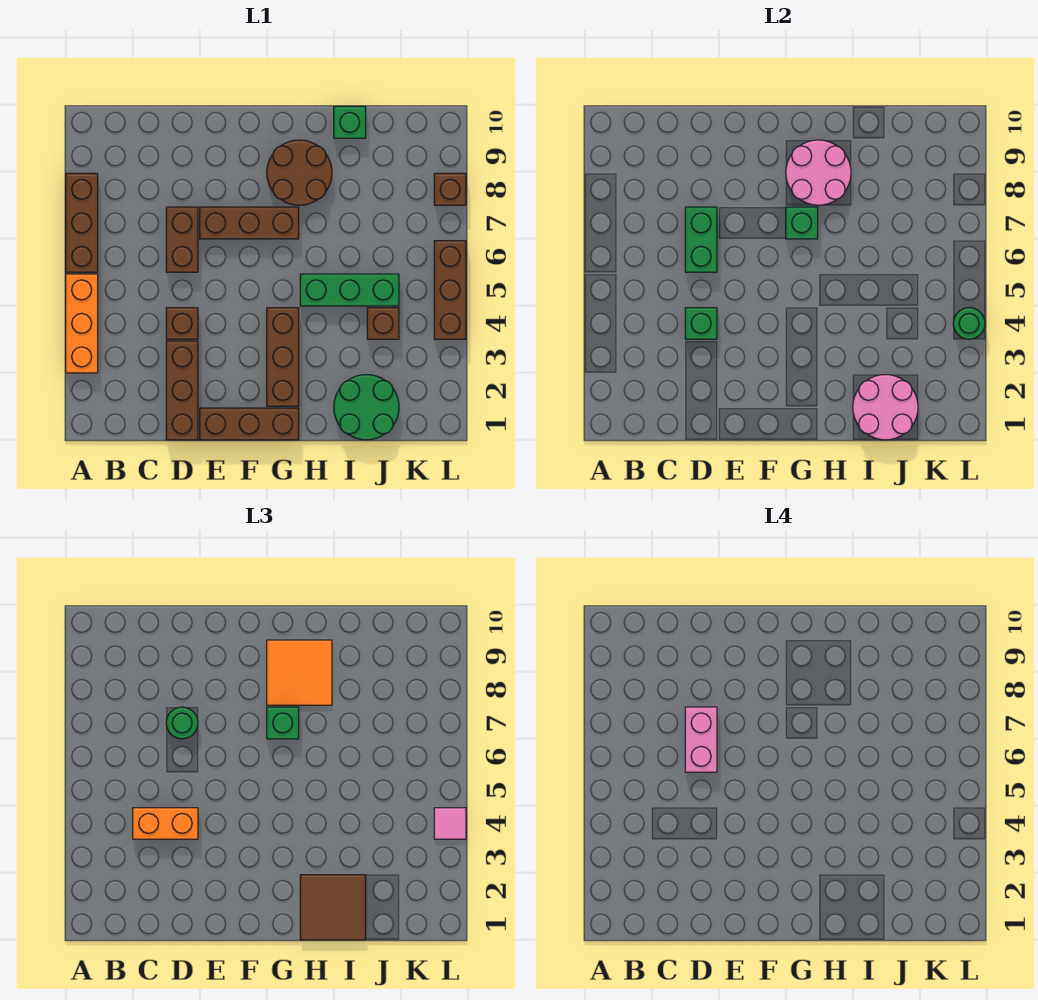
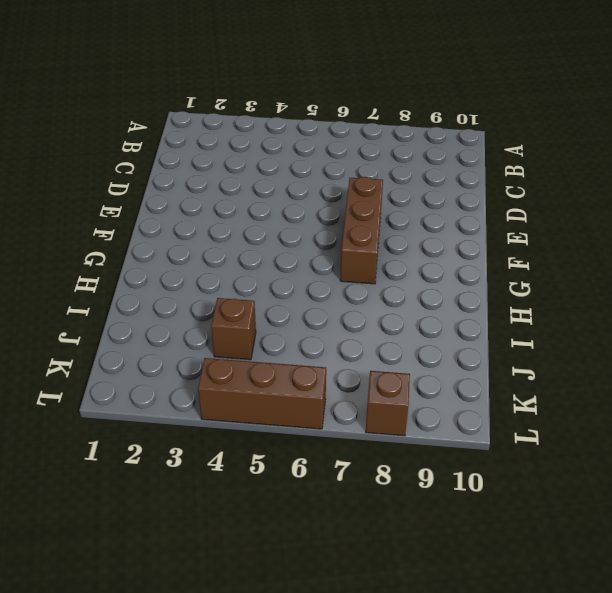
none -> orange brick A3:A5 level 1
none -> brown brick A6:A8 level 1
none -> brown brick D1:D3 level 1

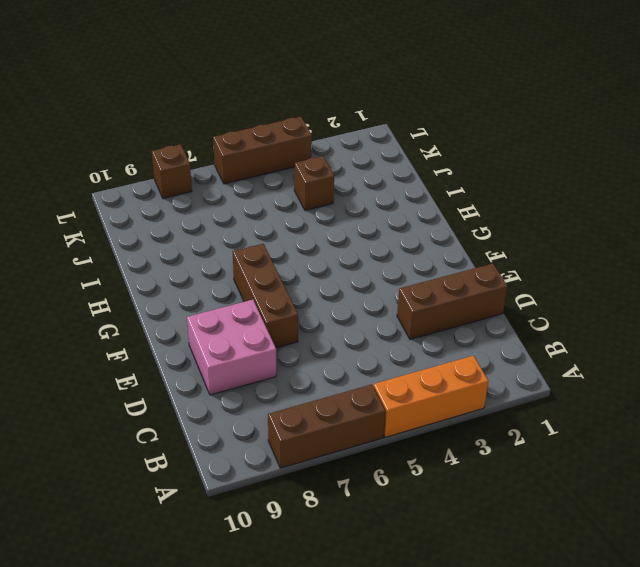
pink brick D8:E9 level 1 -> none
none -> brown brick D4 level 1
none -> brown brick D6:D7 level 1
none -> brown brick E1:G1 level 1

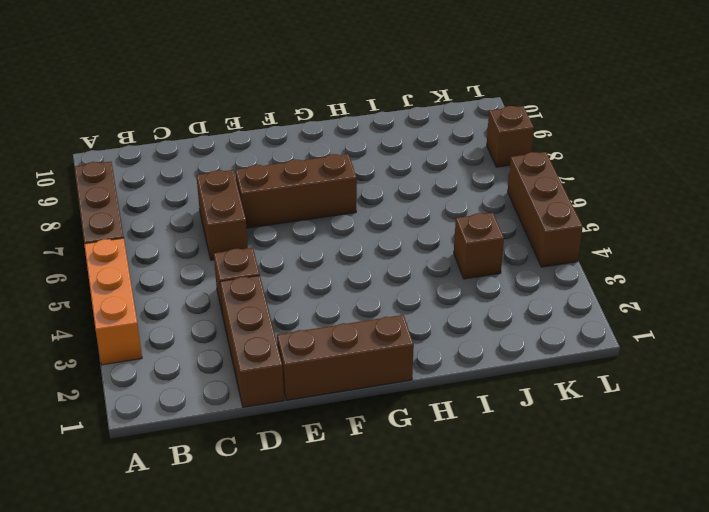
none -> brown brick G2:G4 level 1
none -> brown round brick G8:H9 level 1
none -> green brick H5:J5 level 1

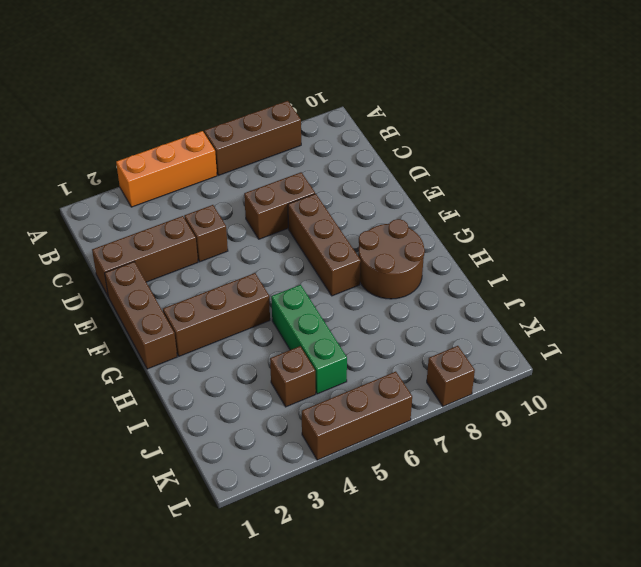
none -> green round brick I1:J2 level 1
none -> green brick I10 level 1
none -> green brick D4 level 2

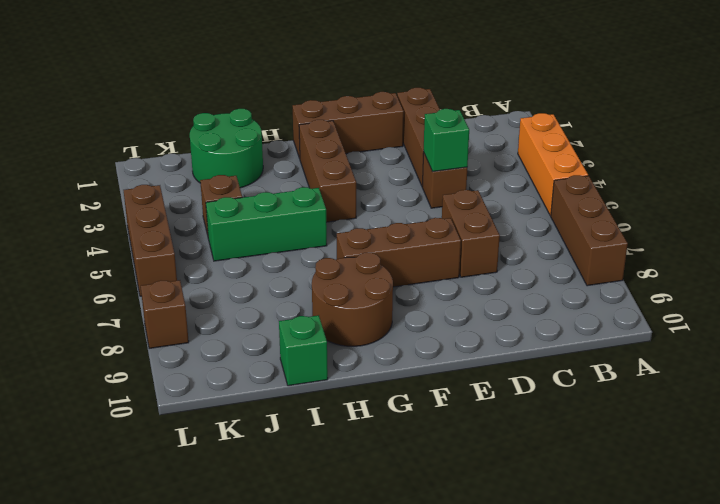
none -> green brick D6:D7 level 2
none -> green brick G7 level 2
none -> pink round brick G8:H9 level 2

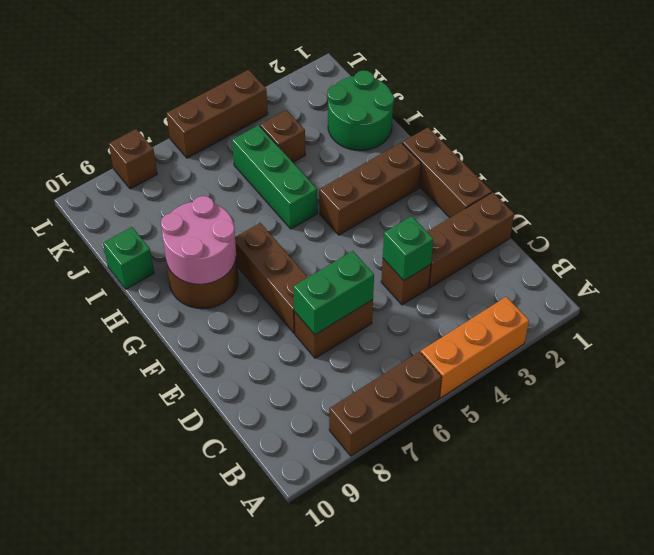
none -> green brick G7 level 2
none -> pink round brick I1:J2 level 2
none -> green round brick L4 level 2

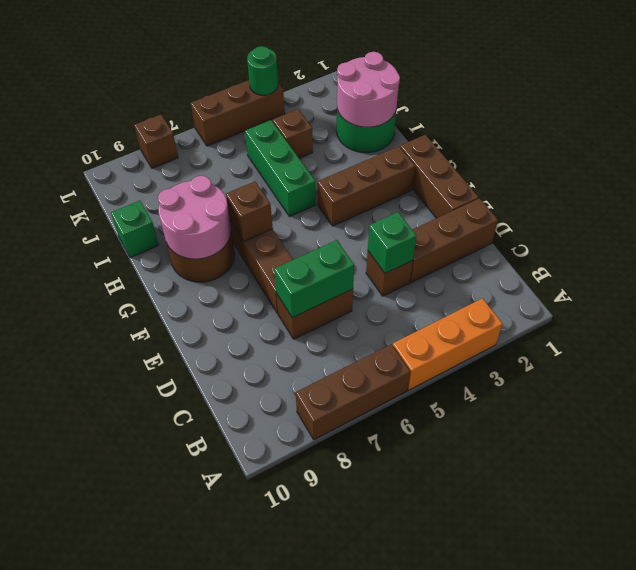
brown brick G7 level 2 -> green brick G7 level 2
none -> orange brick C4:D4 level 3
none -> green round brick D7 level 3
none -> green brick G7 level 3

